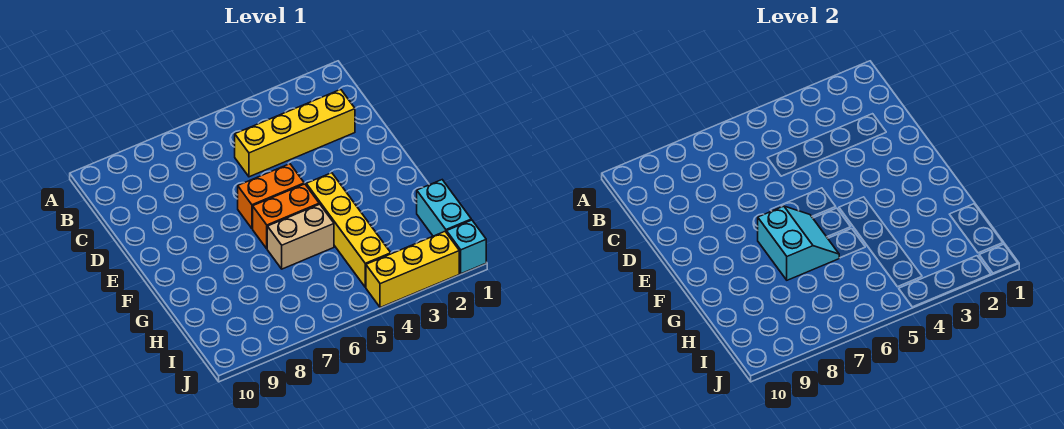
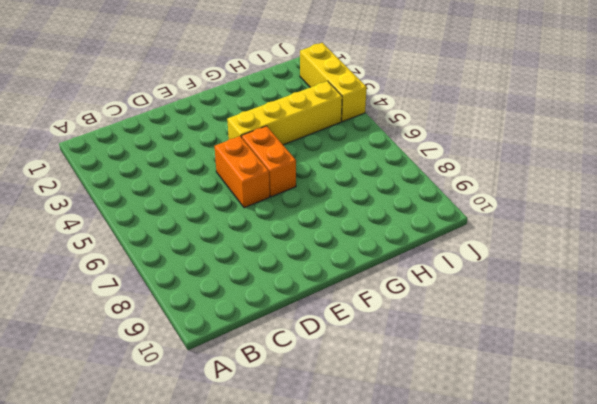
none -> yellow brick C2:C5 level 1
none -> tan brick G5:G6 level 1

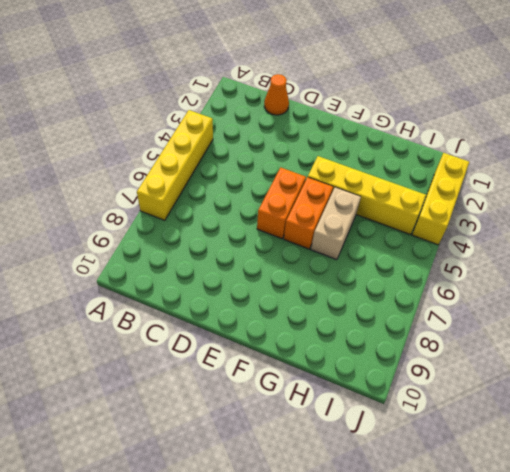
yellow brick A4:A7 level 1 -> yellow brick C2:C5 level 1
orange cone C1 level 1 -> none
none -> cyan brick H1:I1 level 1
none -> cyan brick J1 level 1

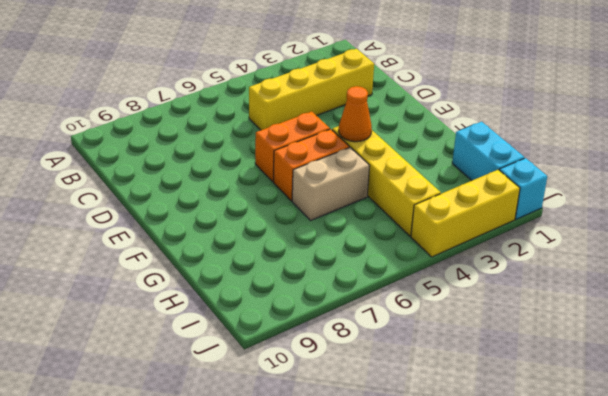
orange cone F4 level 2 -> none
none -> cyan slope F6:G7 level 2 top 7

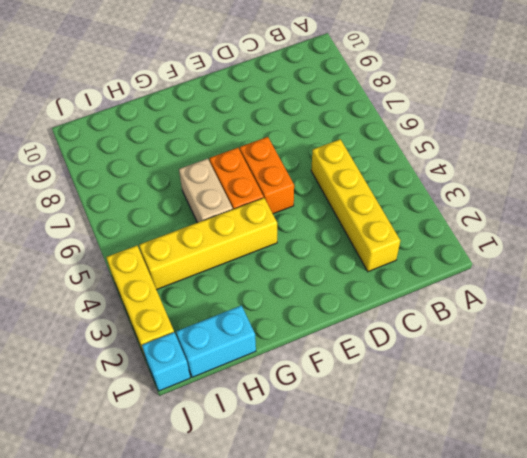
none -> cyan slope F6:G7 level 2 top 7

